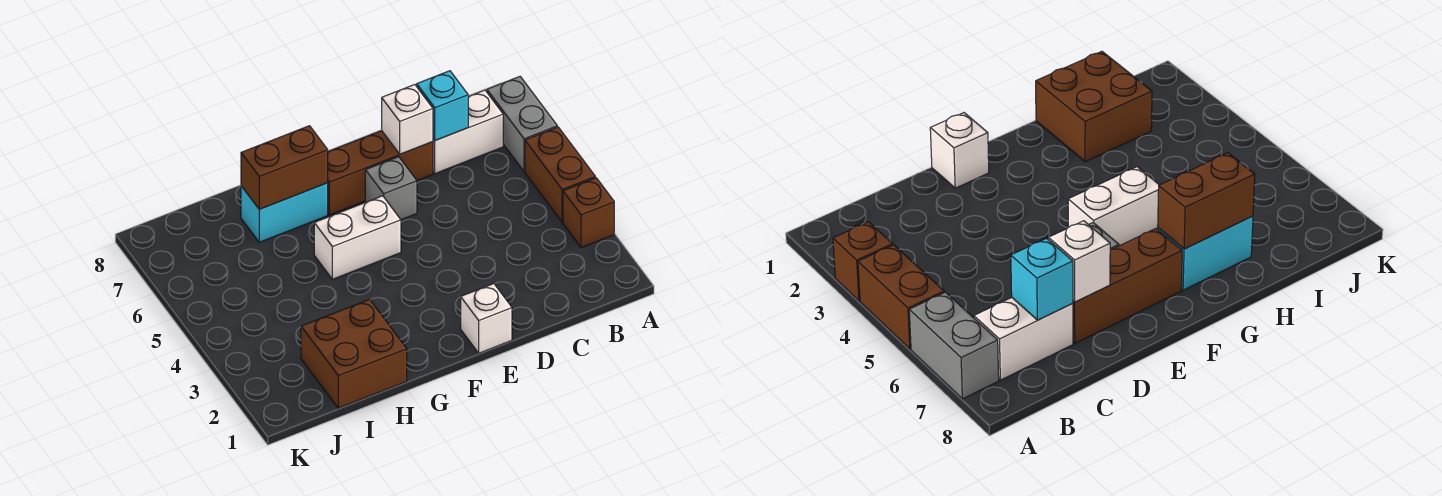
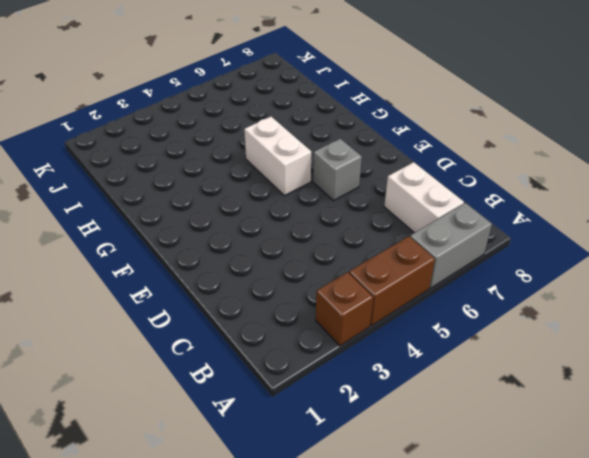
none -> brown brick D7:F7 level 1
none -> white brick E1 level 1
none -> cyan brick G7:H7 level 1

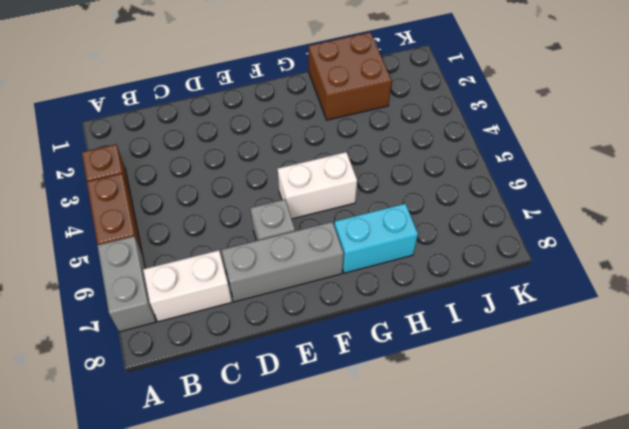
grey brick D7:F7 level 1 -> brown brick D7:F7 level 1
none -> white brick E1 level 1
none -> cyan brick C7 level 2
none -> white brick D7 level 2

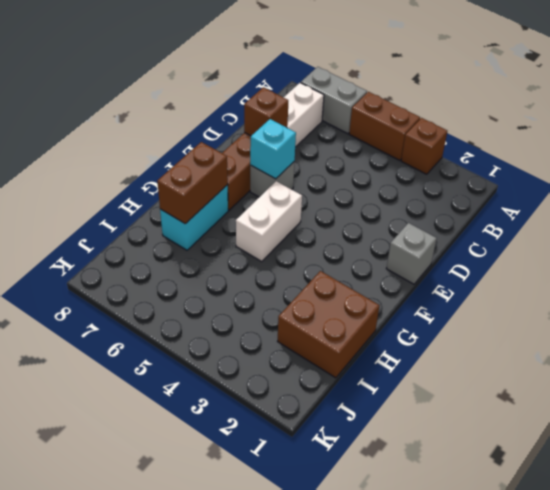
brown brick D7 level 2 -> white brick D7 level 2
grey brick E1 level 1 -> white brick E1 level 1
cyan brick E6 level 2 -> cyan brick C7 level 2

